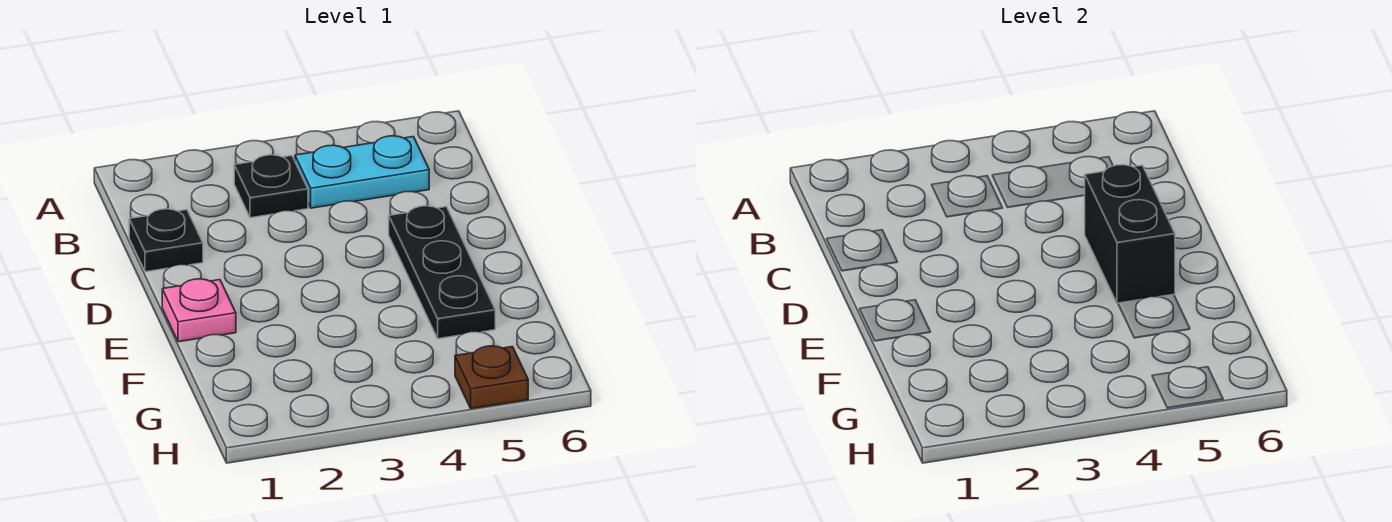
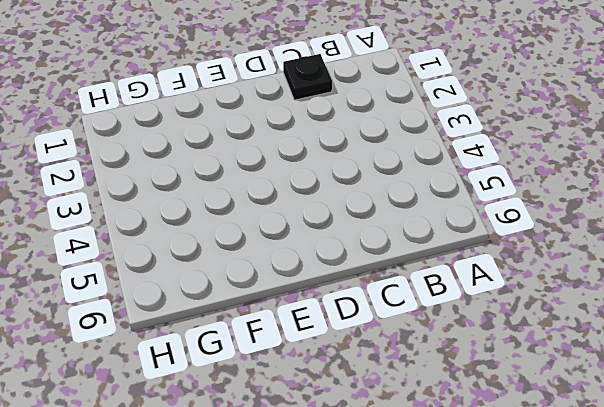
none -> black plate B3 level 1
none -> cyan plate B4:B5 level 1

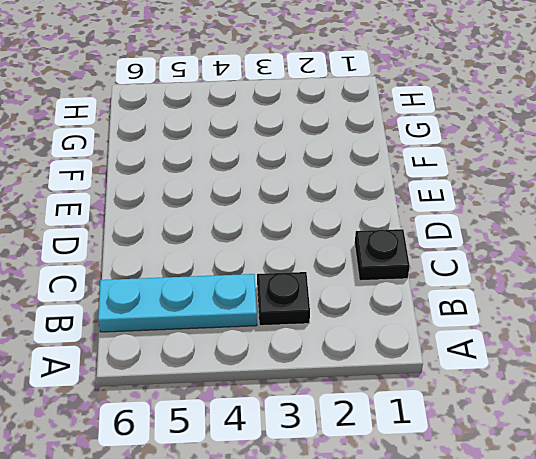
cyan plate B4:B6 level 1 -> cyan plate B4:B5 level 1
none -> black plate D5:F5 level 1
none -> pink plate E1 level 1

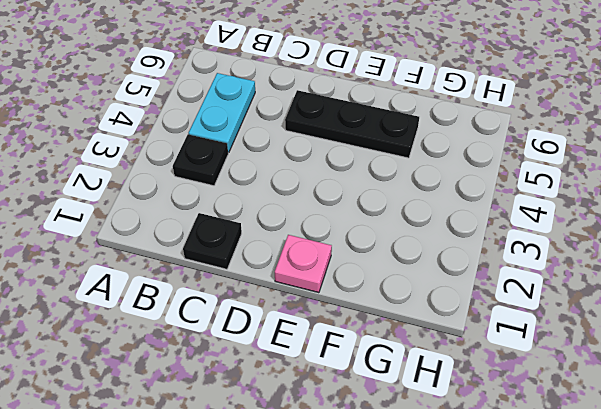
none -> brown plate H5 level 1
none -> black brick D5:E5 level 2

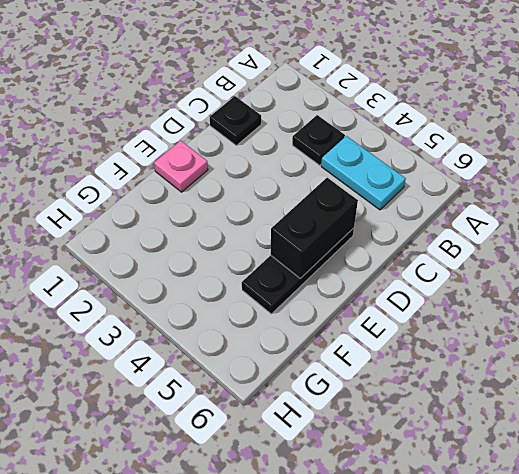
none -> brown plate H5 level 1

